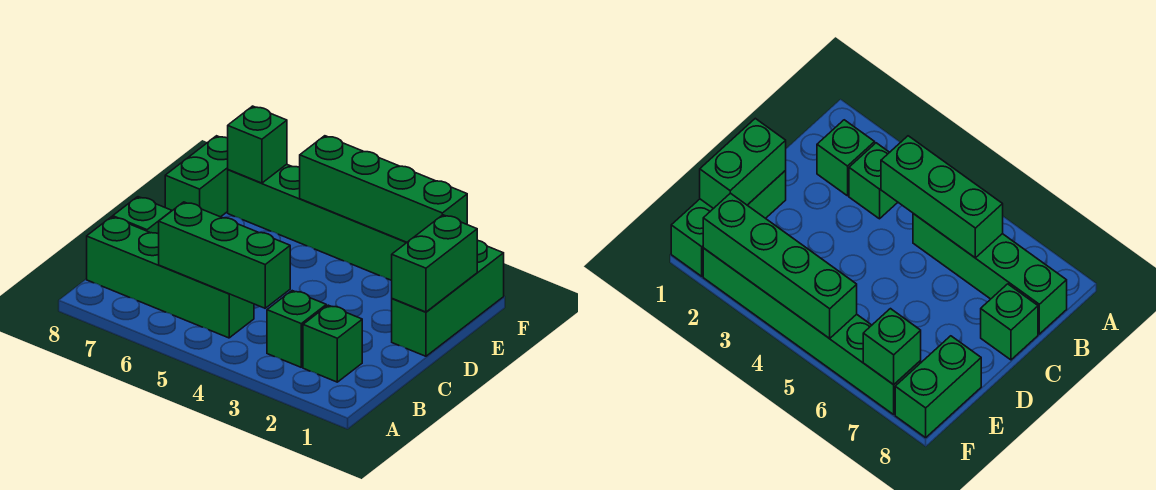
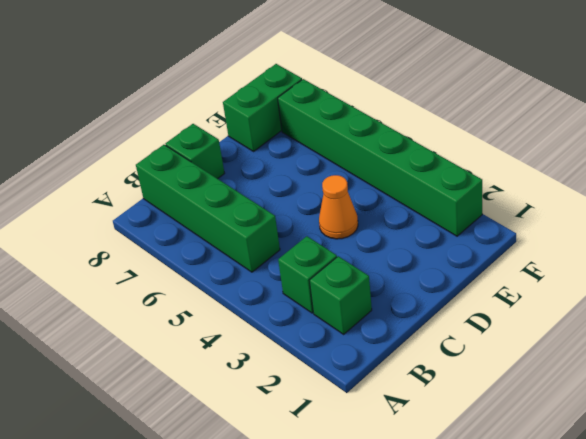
orange cone D4 level 1 -> none
none -> green brick D1:F1 level 1
none -> green brick B4:B6 level 2

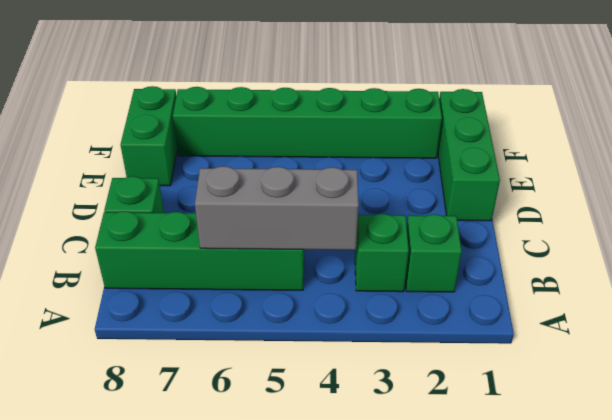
grey brick B4:B6 level 2 -> green brick B4:B6 level 2
none -> green brick D1:E1 level 2
none -> green brick F2:F5 level 2

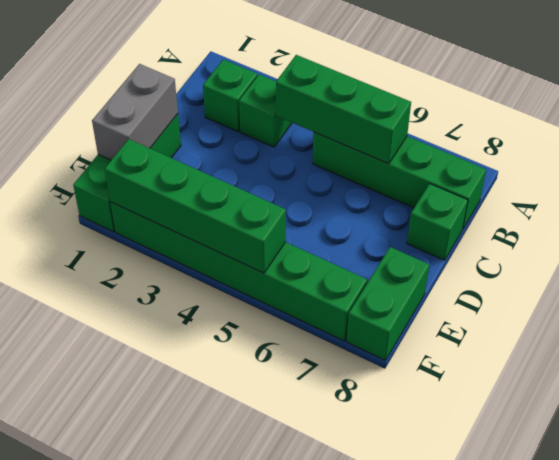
grey brick D1:E1 level 2 -> green brick D1:E1 level 2
none -> green brick F7 level 2

